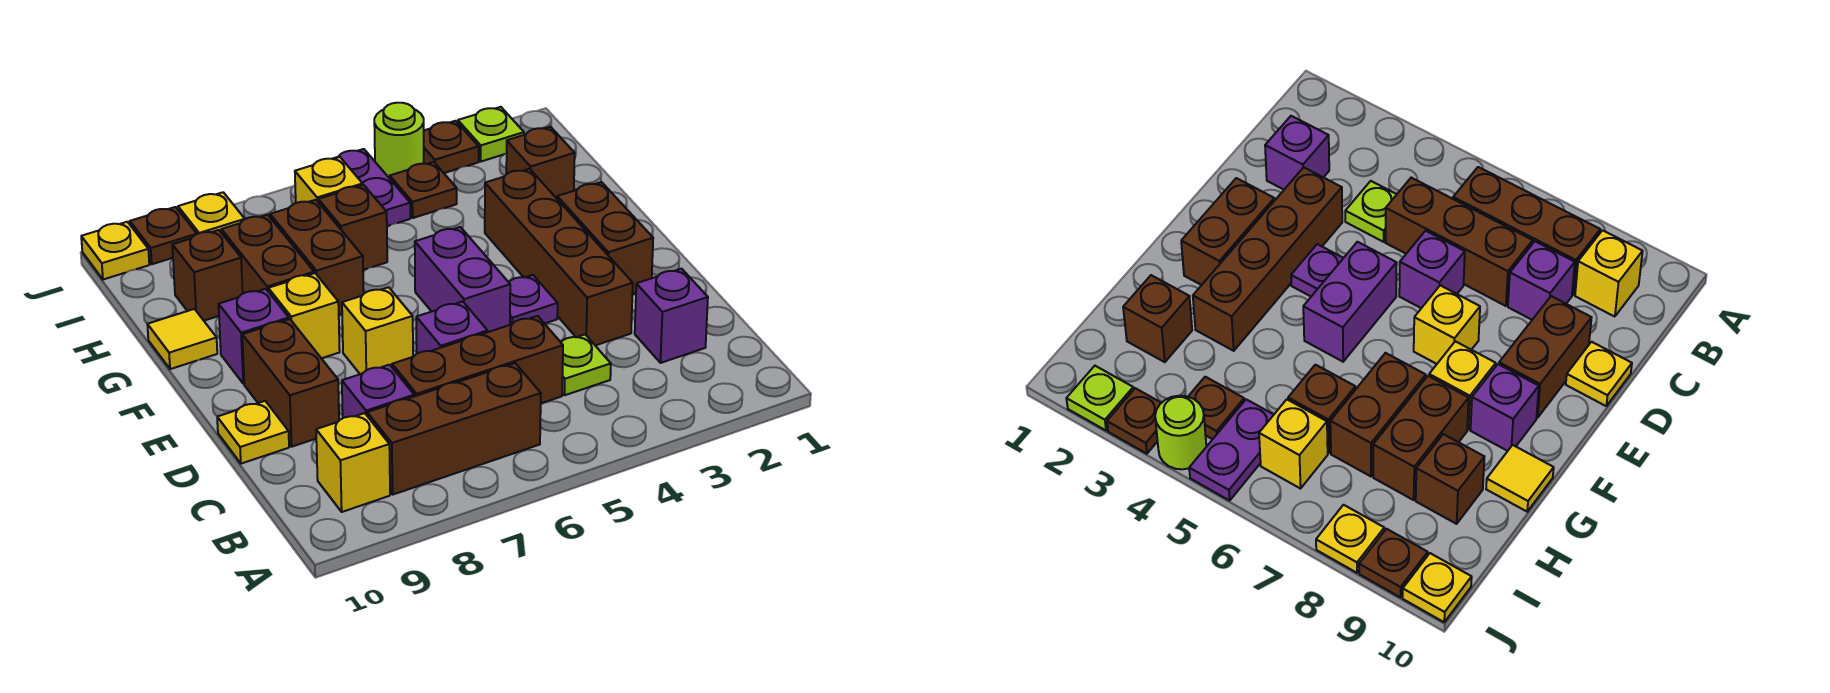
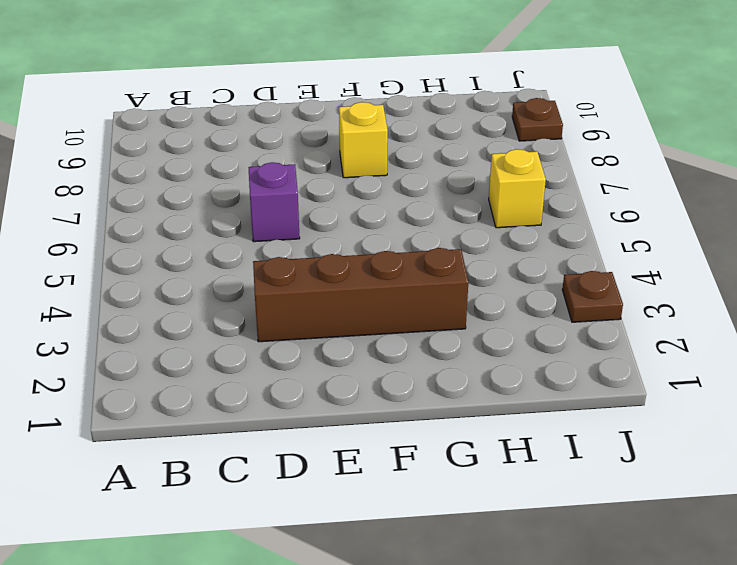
none -> brown brick B6:B8 level 1
none -> yellow brick B9 level 1
none -> purple brick C2 level 1
none -> lime plate C4 level 1

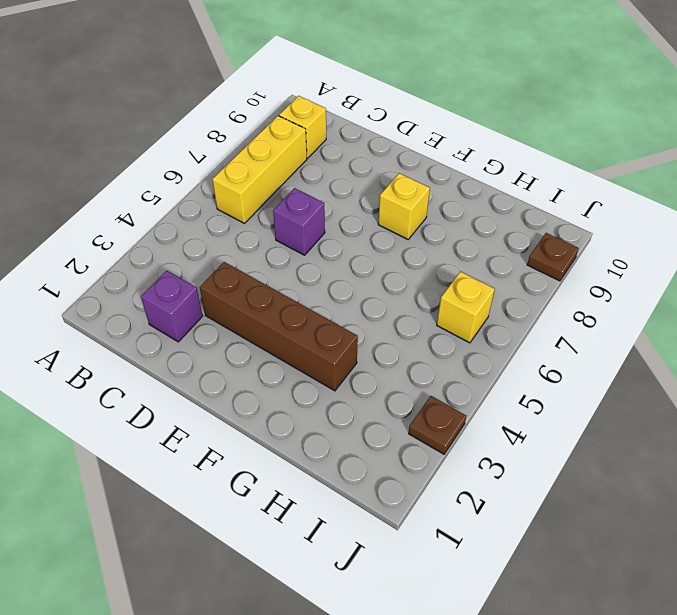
yellow brick B6:B8 level 1 -> brown brick B6:B8 level 1
none -> lime plate C4 level 1
none -> brown brick C5:C7 level 1
none -> purple brick C8 level 1
none -> brown brick D9:E9 level 1

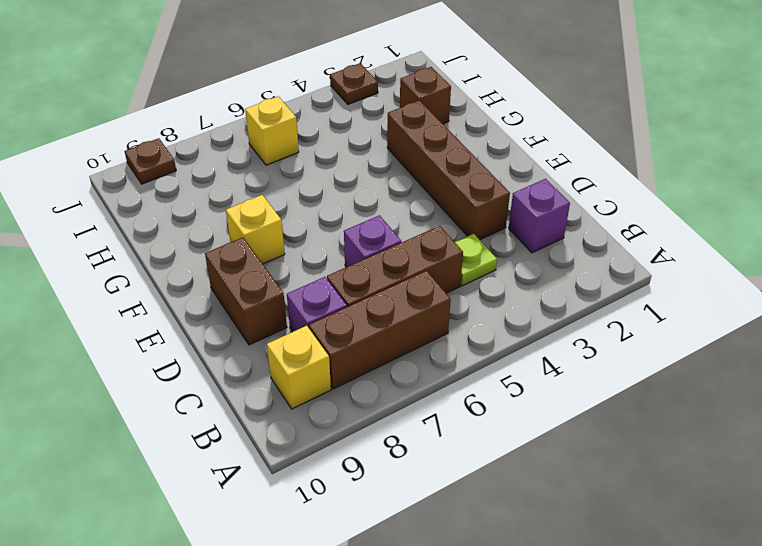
none -> yellow plate D10 level 1
none -> brown brick E2:F2 level 1
none -> purple plate E4 level 1
none -> purple brick E5:F5 level 1

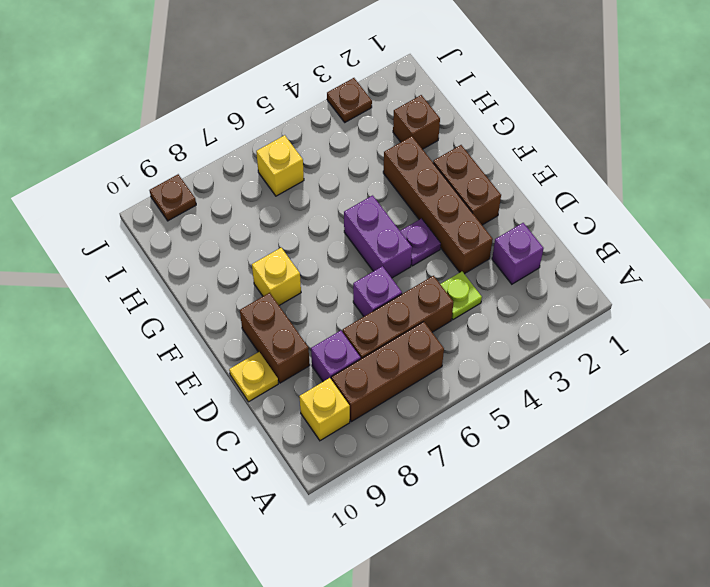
none -> yellow brick E7 level 1
none -> purple brick F9 level 1
none -> brown brick G7:H7 level 1
none -> brown brick G8:H8 level 1

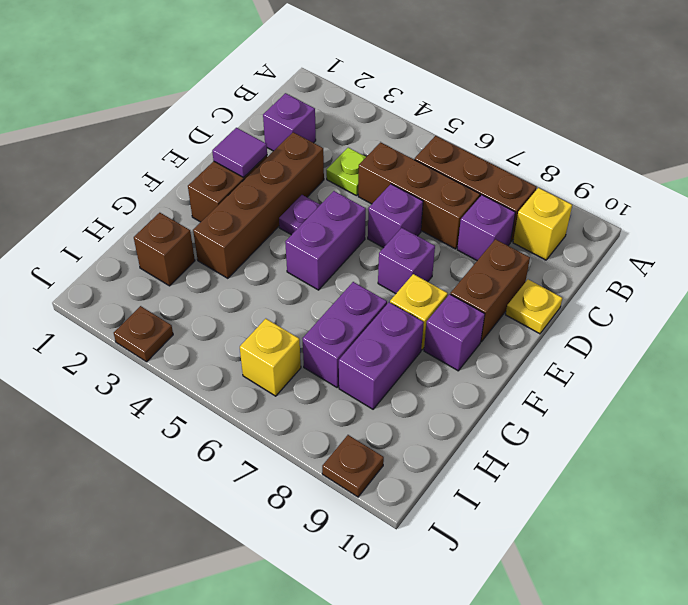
purple tile E2 level 2 -> none
purple brick E7 level 1 -> yellow brick E7 level 1
purple brick G7:H7 level 1 -> brown brick G7:H7 level 1
purple brick G8:H8 level 1 -> brown brick G8:H8 level 1
none -> yellow tile G10 level 1
none -> brown brick H6 level 1
none -> brown brick H9 level 1
none -> brown plate I4 level 1

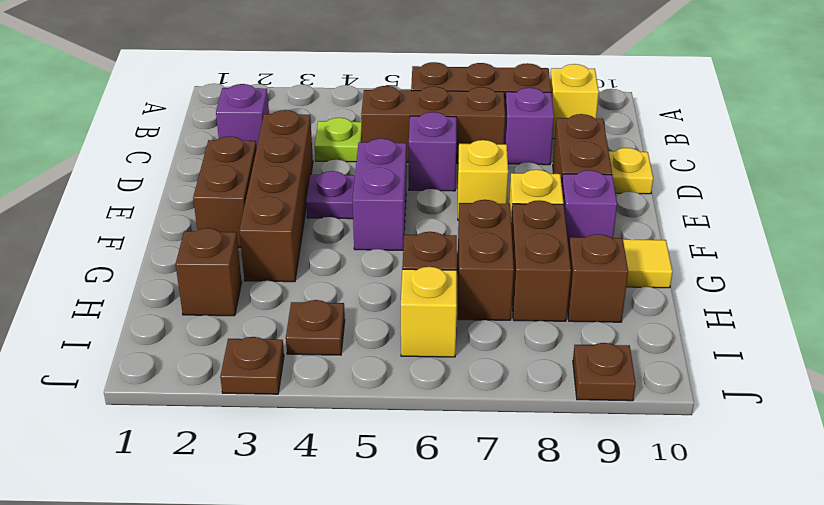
none -> purple plate I5:J5 level 1
none -> lime plate J2 level 1
none -> lime round brick J4 level 1
none -> yellow plate J8 level 1

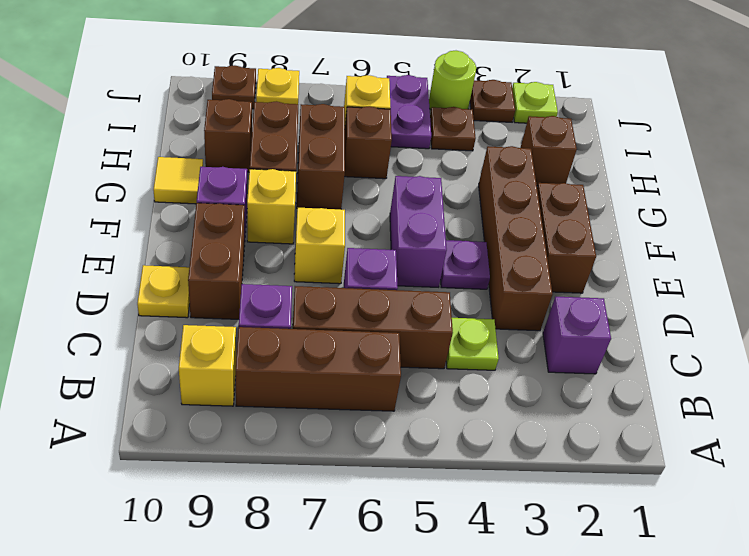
none -> yellow plate J10 level 1

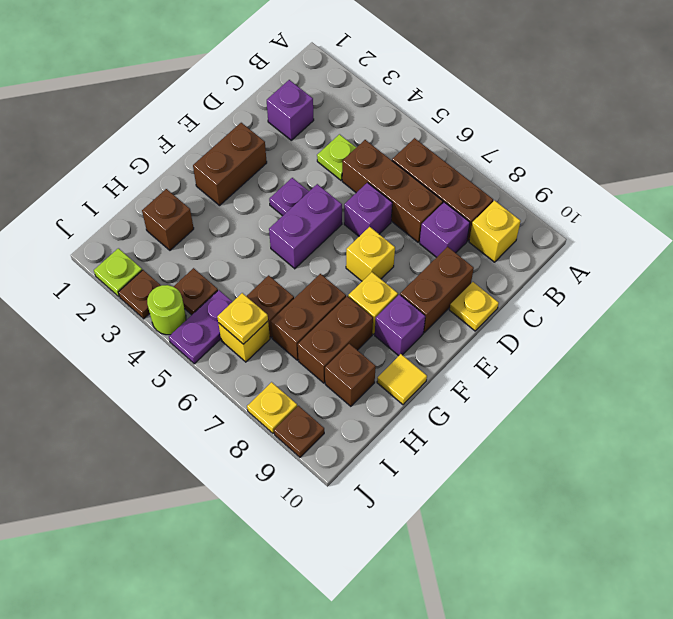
yellow plate I6 level 2 -> yellow plate J10 level 1
none -> brown brick D3:G3 level 1

